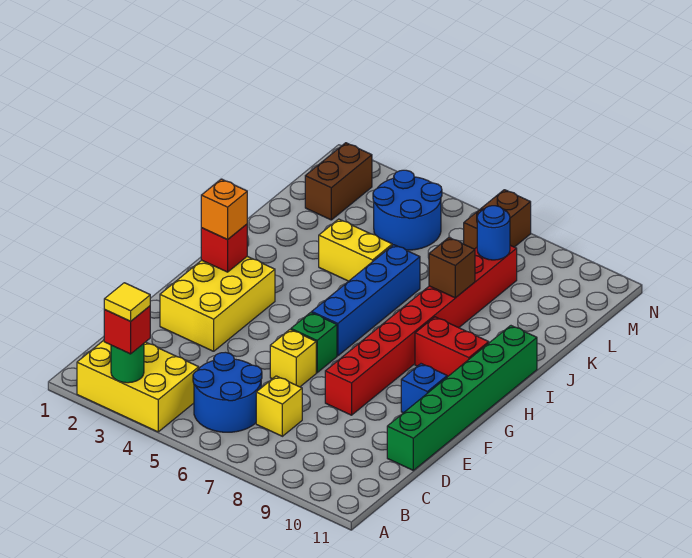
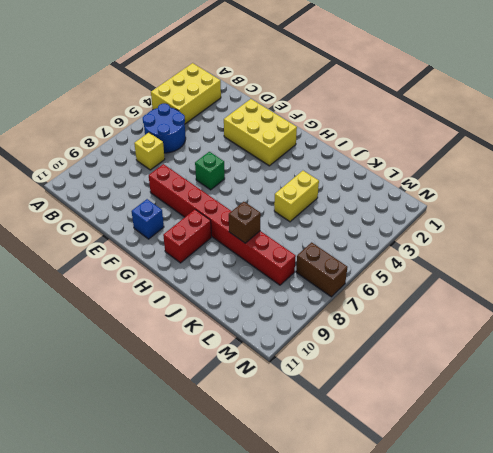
none -> green brick D11:I11 level 1
none -> yellow brick E6 level 1
none -> blue brick G6:J6 level 1

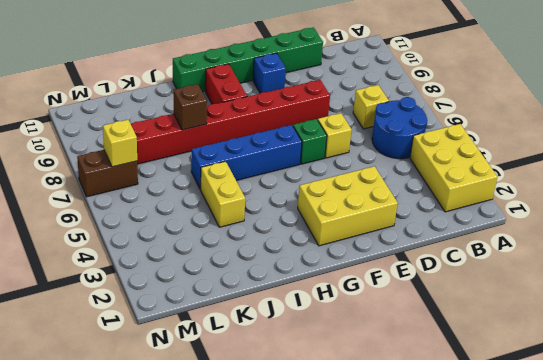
yellow brick M7 level 2 -> none
none -> brown brick L2:M2 level 1
none -> blue round brick L4:M5 level 1
none -> green round brick A3 level 2

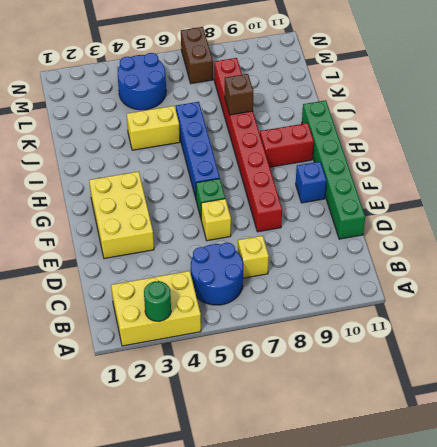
none -> brown brick L2:M2 level 1
none -> red brick G2 level 2
none -> blue round brick L8 level 2

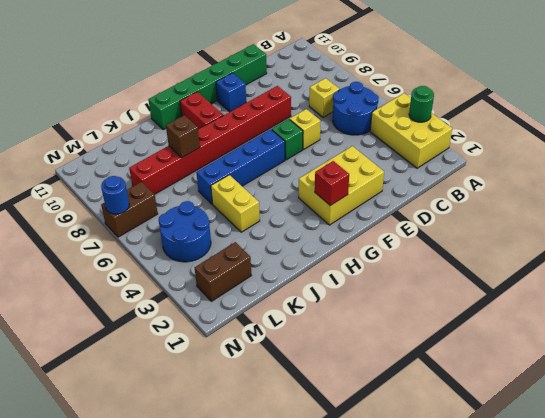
blue round brick N7 level 2 -> blue round brick L8 level 2
none -> red brick A3 level 3
none -> orange brick G2 level 3
none -> yellow tile A3 level 4

